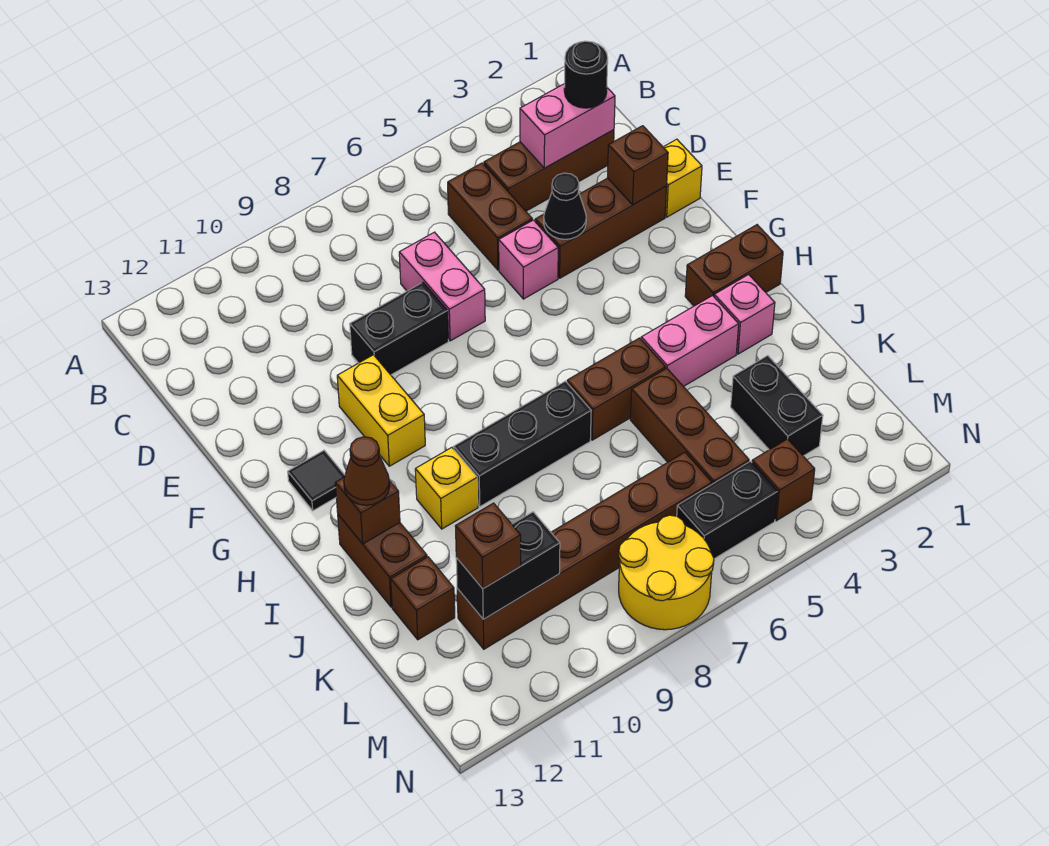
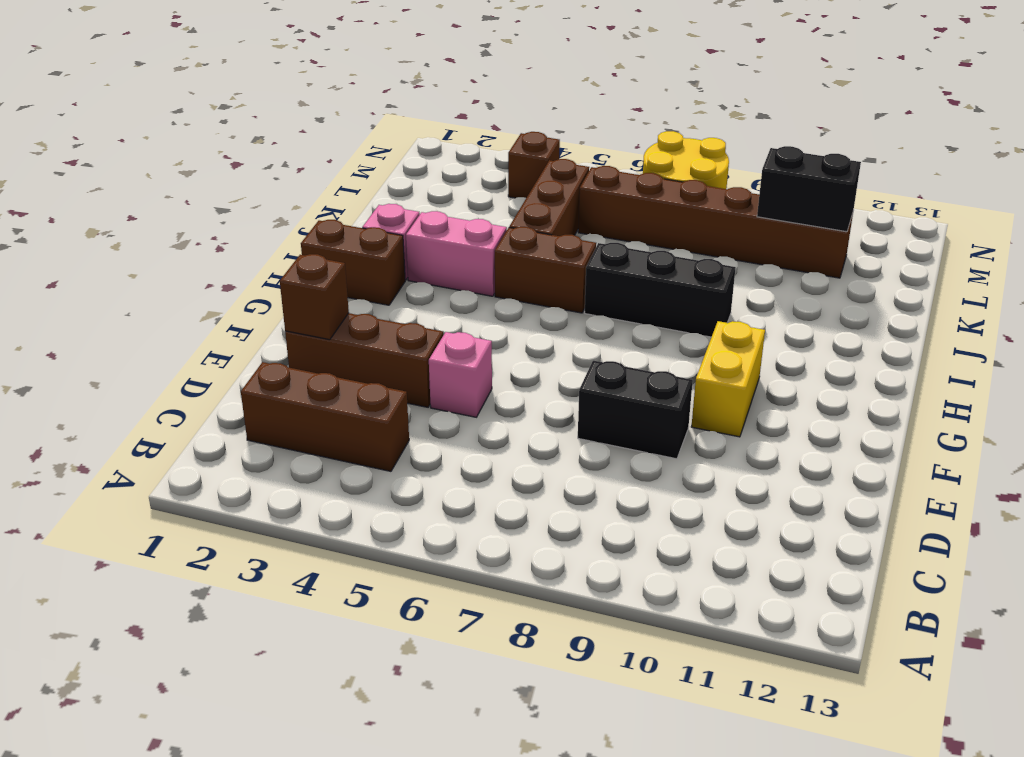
none -> brown brick C5:D5 level 1
none -> pink brick D7:E7 level 1
none -> yellow brick E1 level 1
none -> black tile G12 level 1

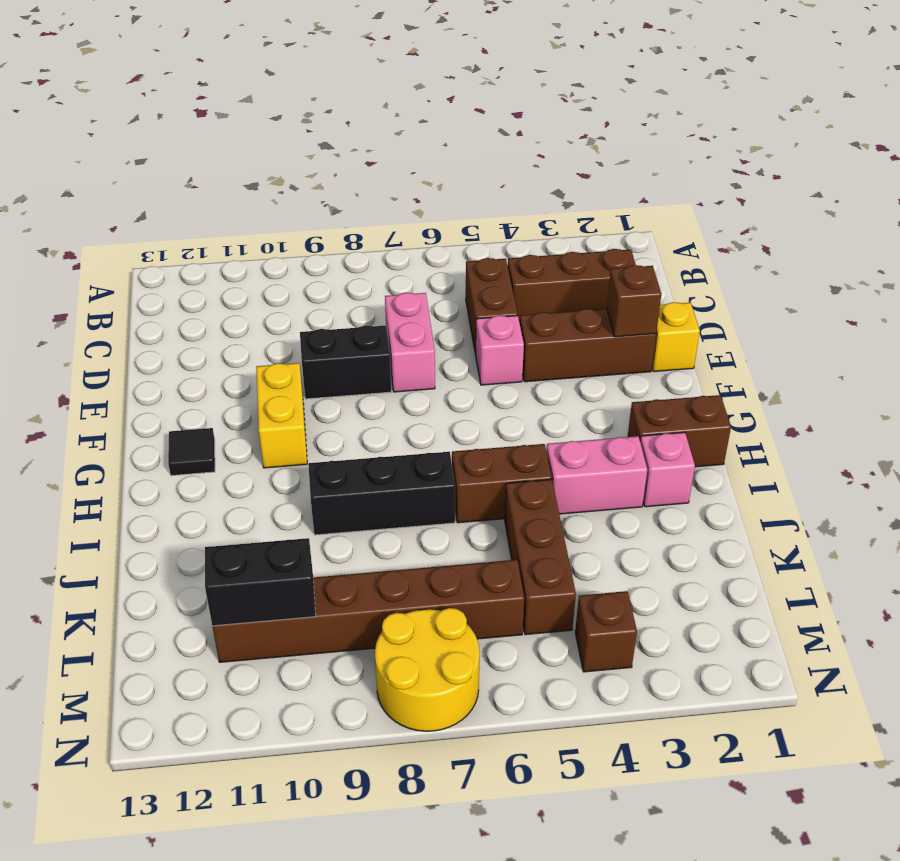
none -> yellow brick I10 level 1
none -> brown brick I12:J12 level 1
none -> black brick K3:L3 level 1
none -> brown brick K12 level 1

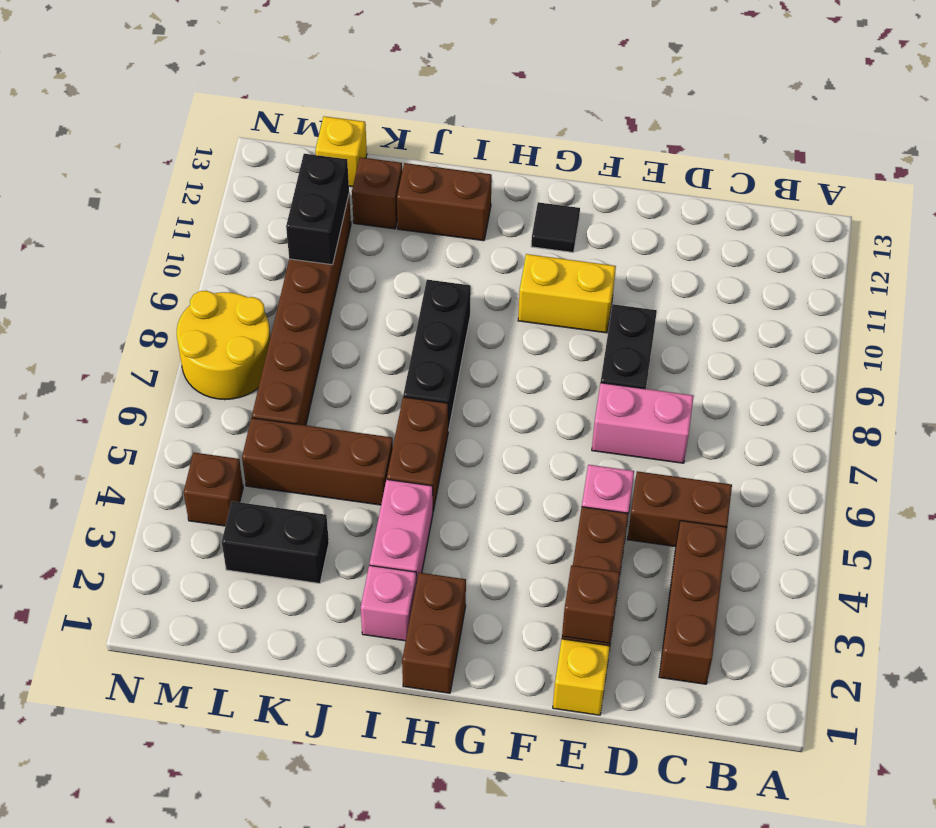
yellow brick L13 level 1 -> yellow brick I10 level 1
none -> black brick M5:M6 level 1
none -> pink brick C2:C3 level 2
none -> black cone E4 level 2
none -> brown brick I12 level 2

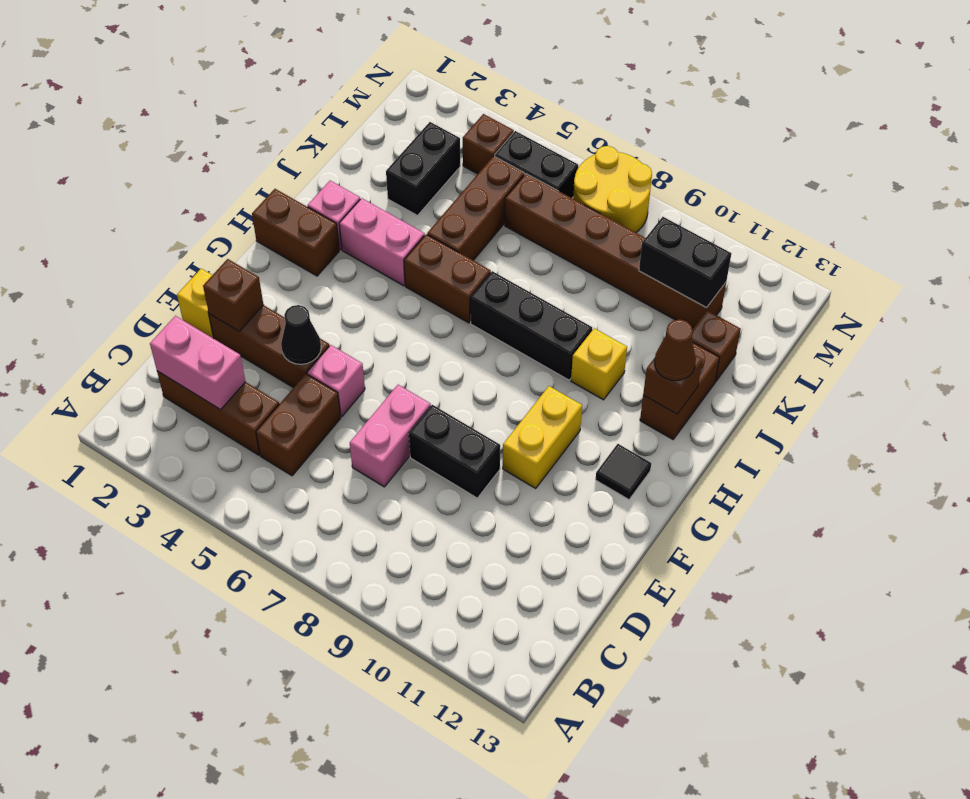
none -> black round brick C2 level 3
none -> brown brick L11 level 3

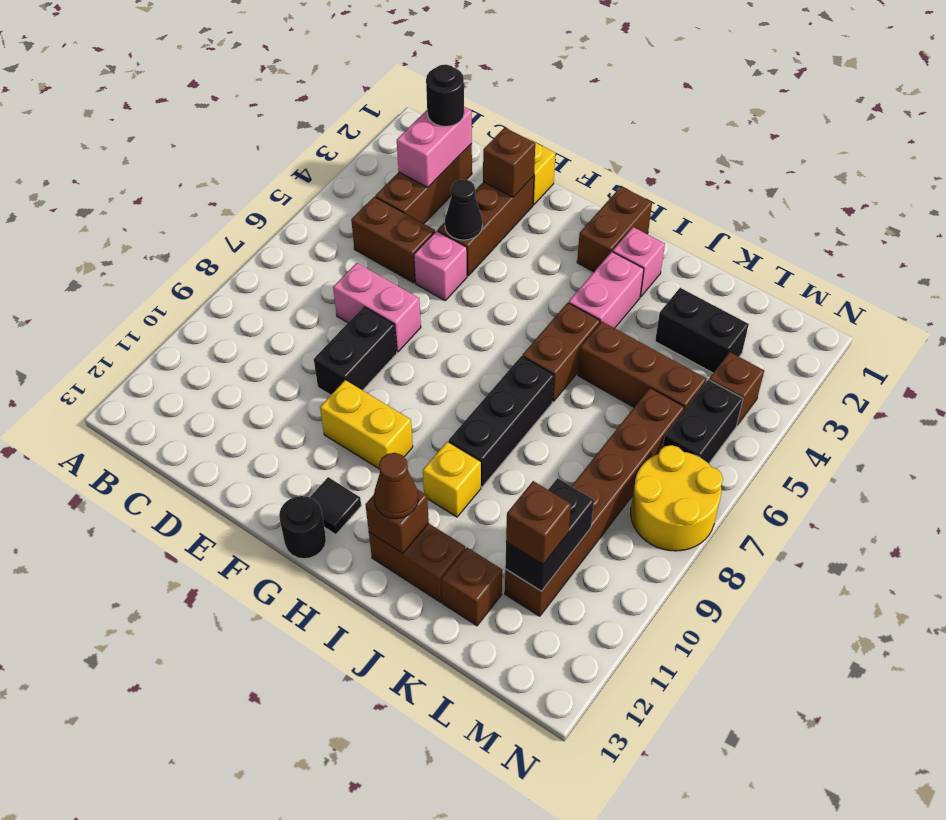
black round brick G13 level 1 -> none

